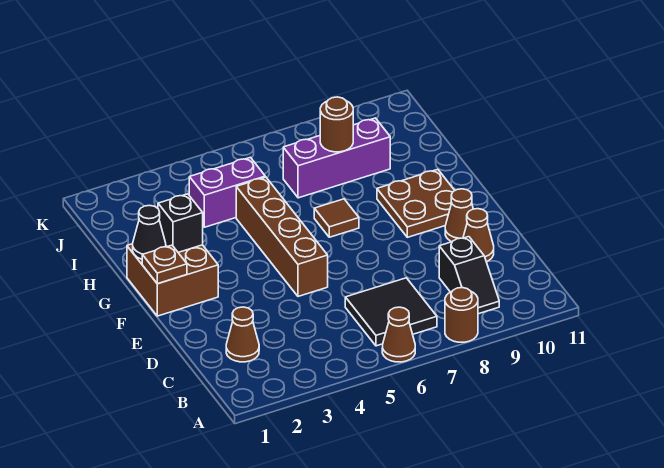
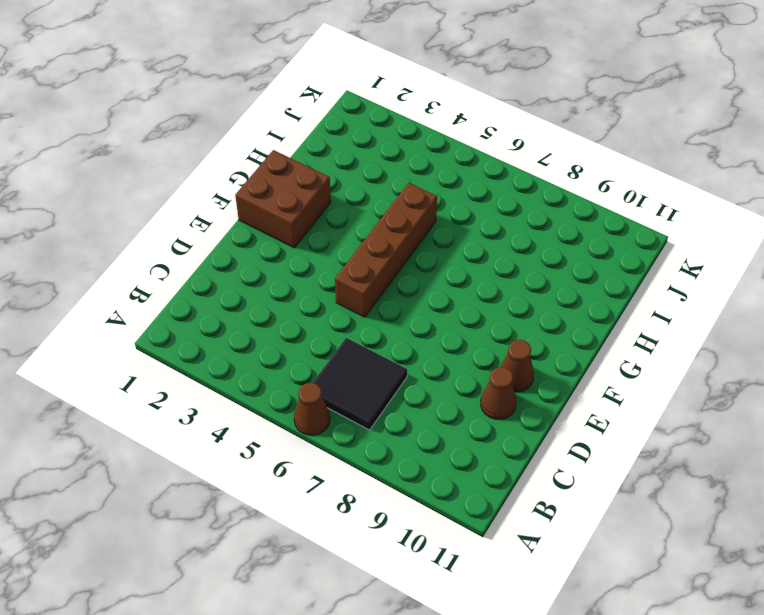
none -> brown round brick A8 level 1
none -> black slope B9:C9 level 1 top C
none -> brown cone C2 level 1

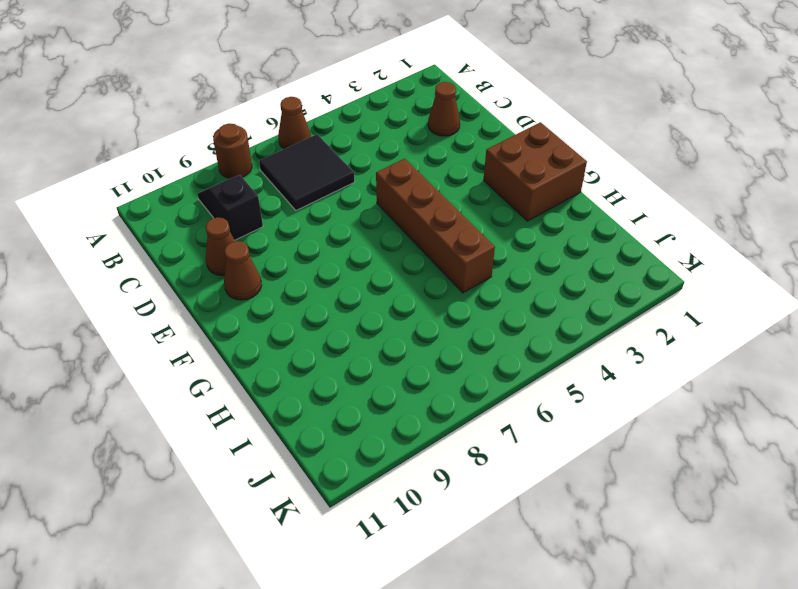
none -> brown plate F9:G10 level 1
none -> brown tile G7 level 1
none -> purple brick I4:I5 level 1

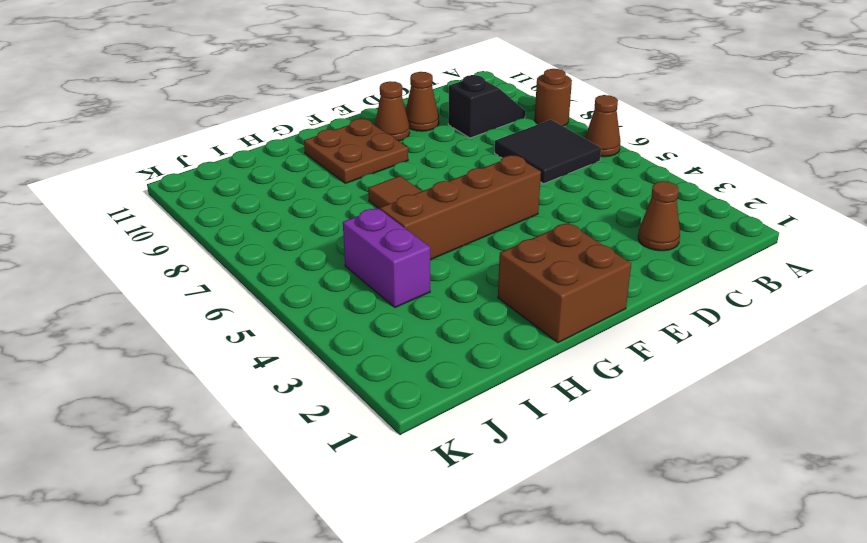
none -> purple brick I7:I9 level 1
none -> brown plate F1 level 2
none -> black cone G1 level 2

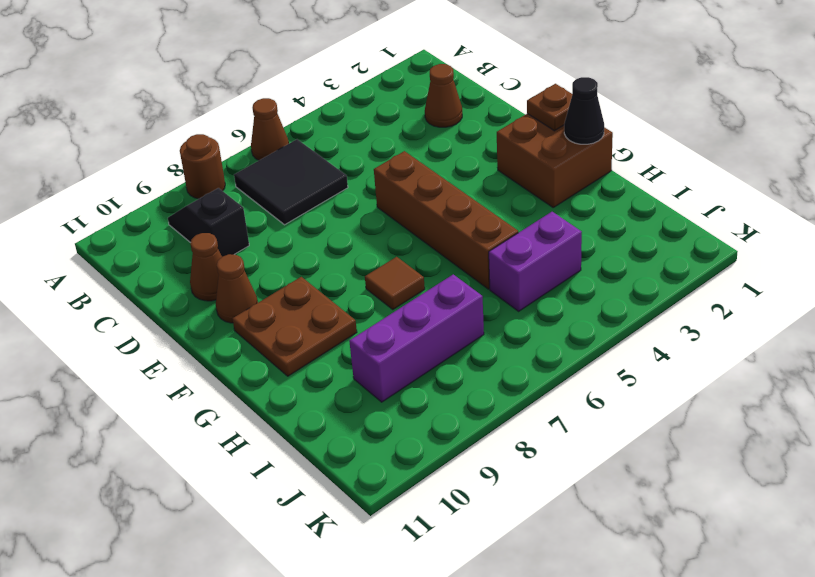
none -> black brick G2 level 2
none -> brown round brick I8 level 2

